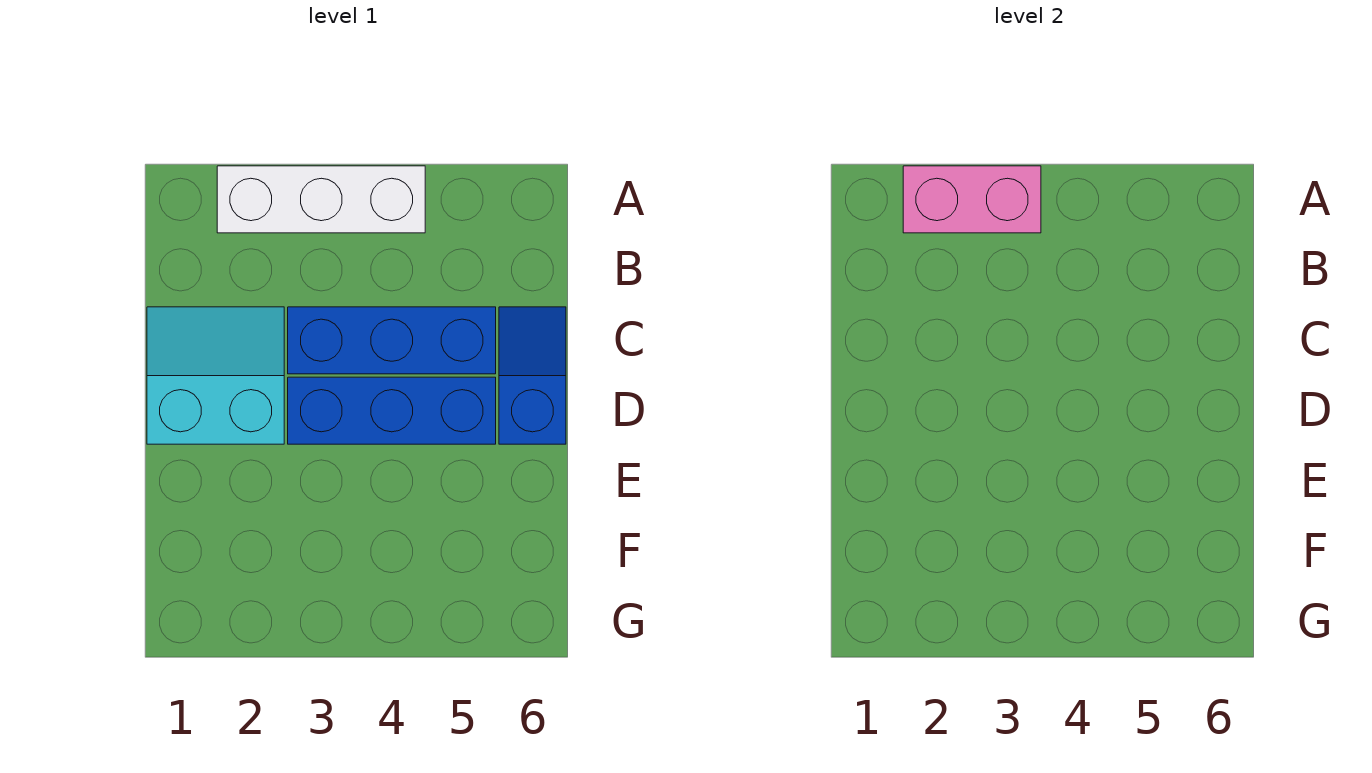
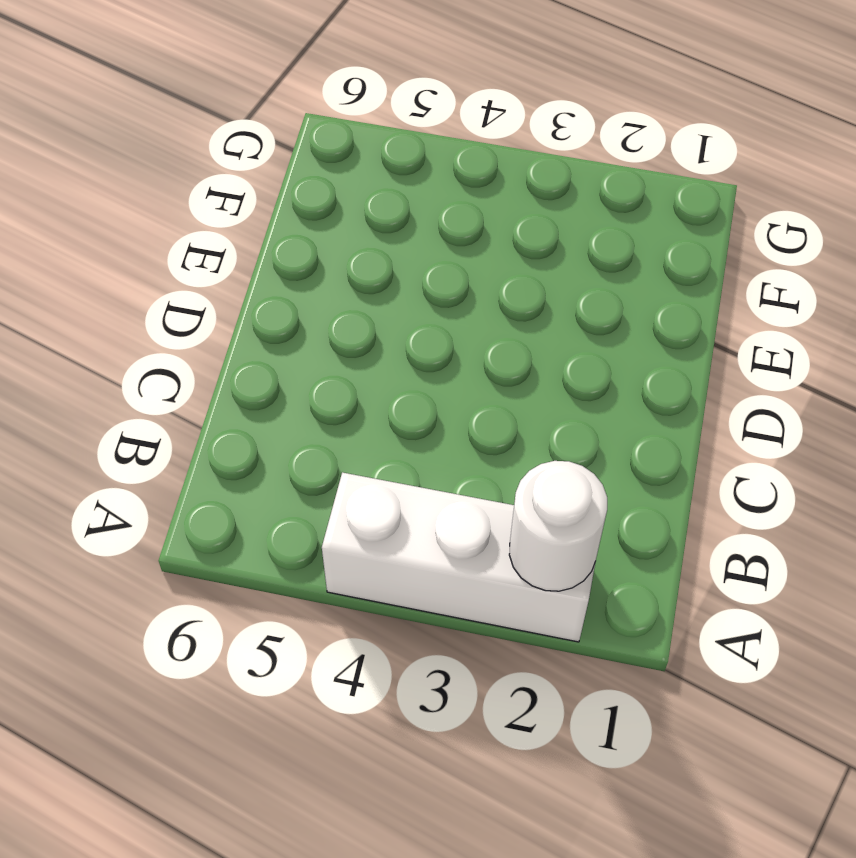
white round brick A2 level 2 -> pink brick A2:A3 level 2
none -> cyan slope C1:D2 level 1 top D
none -> blue brick C3:C5 level 1

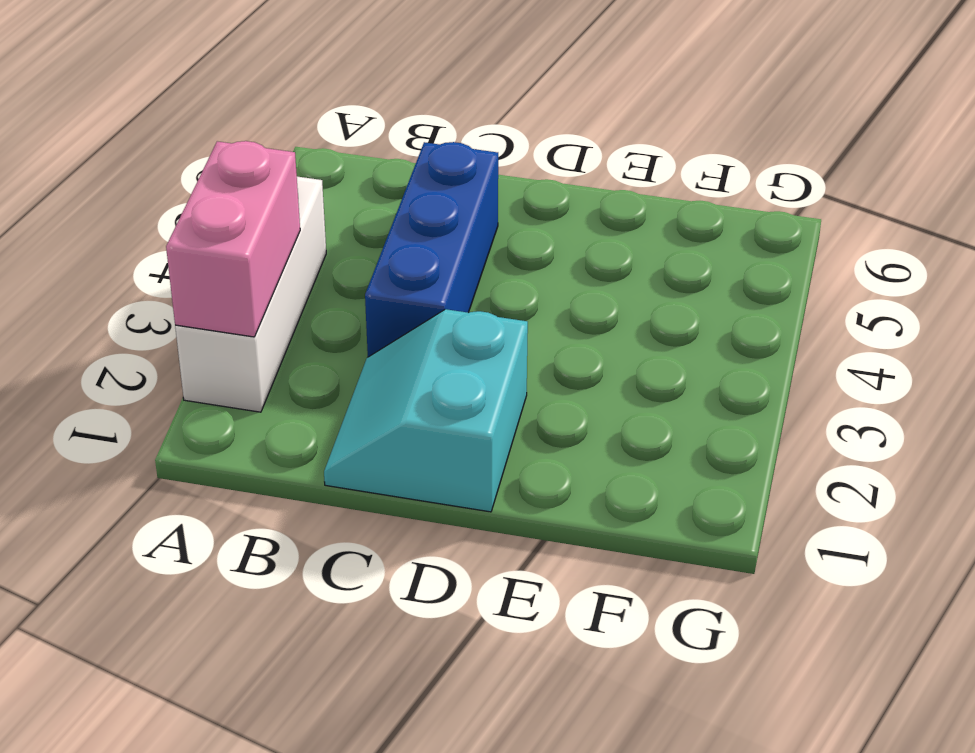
none -> blue slope C6:D6 level 1 top D
none -> blue brick D3:D5 level 1

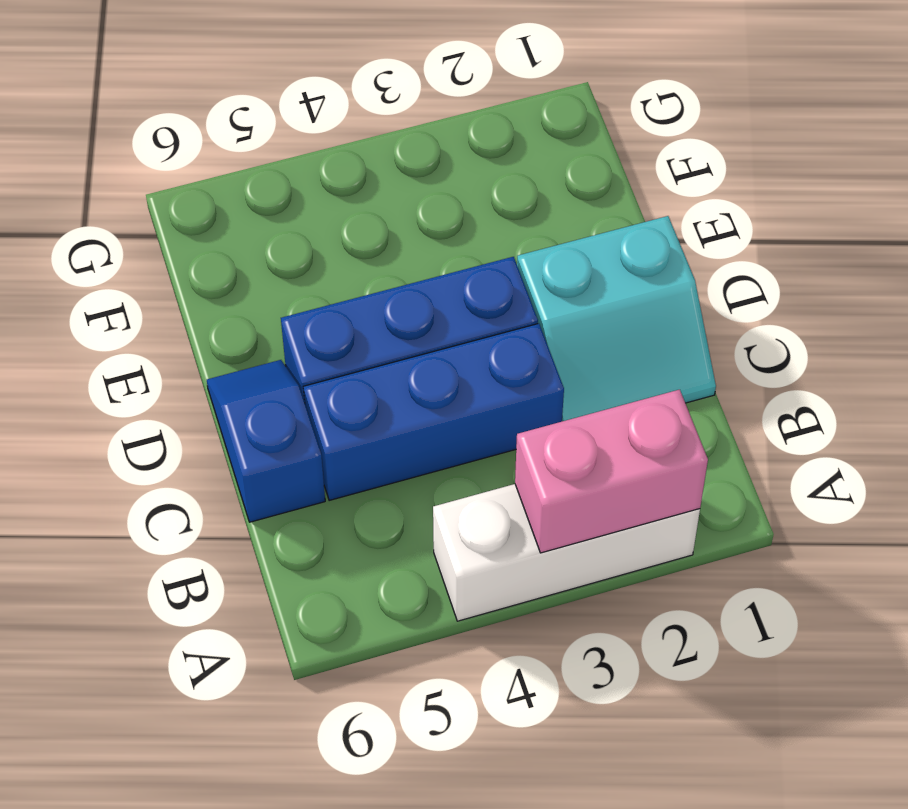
blue slope C6:D6 level 1 top C -> blue slope C6:D6 level 1 top D

